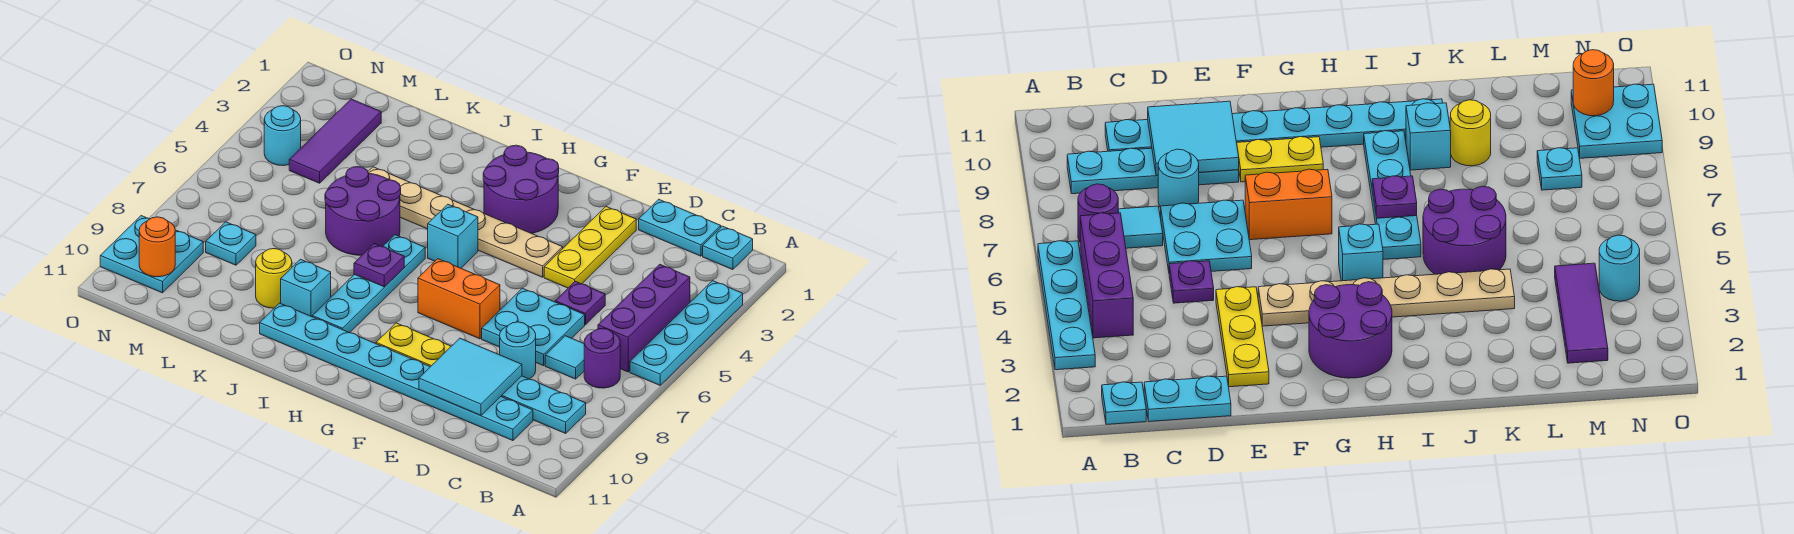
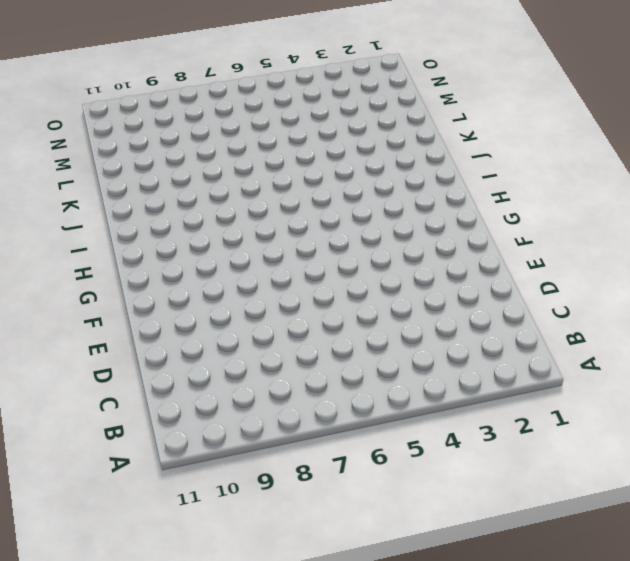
none -> cyan plate A3:A6 level 1
none -> cyan plate B1 level 1
none -> purple brick B4:B6 level 1

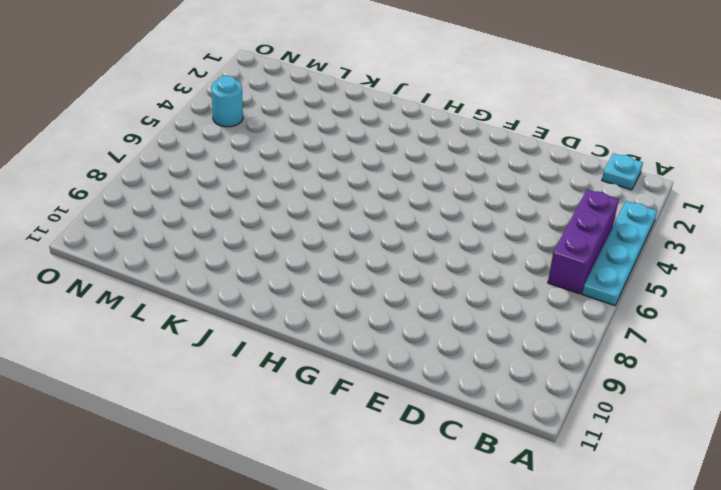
none -> purple round brick B7 level 1
none -> cyan plate B9:E9 level 1
none -> cyan plate C1:D1 level 1

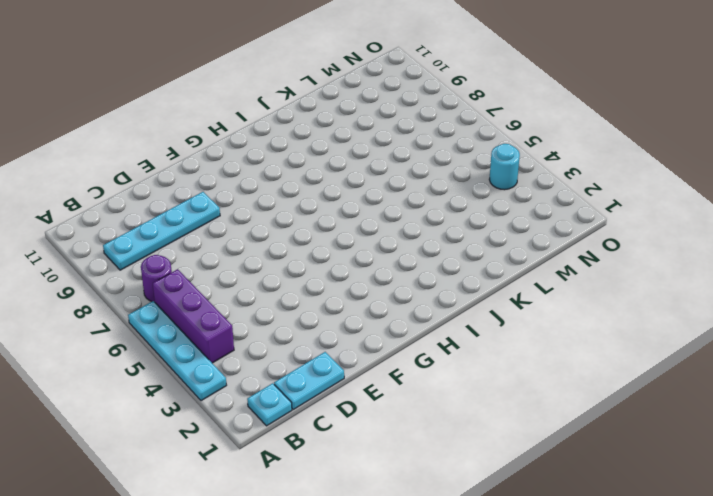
none -> cyan tile C7 level 1
none -> cyan plate C10:J10 level 1
none -> purple plate D5 level 1

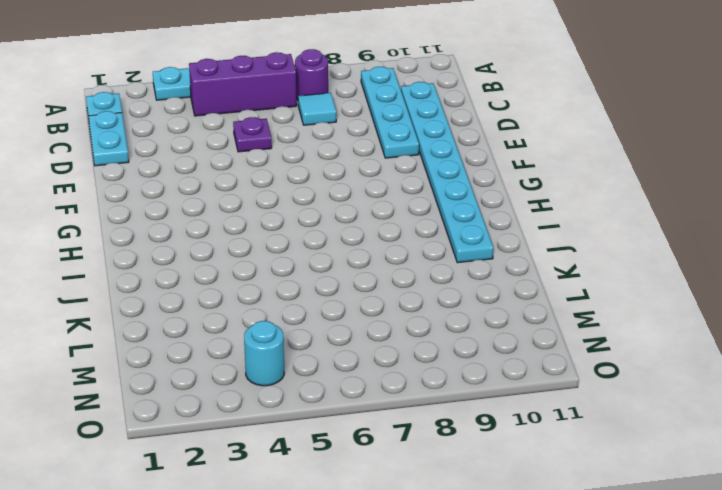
none -> cyan plate D6:E7 level 1
none -> cyan round brick D8 level 1
none -> yellow plate E2:E4 level 1

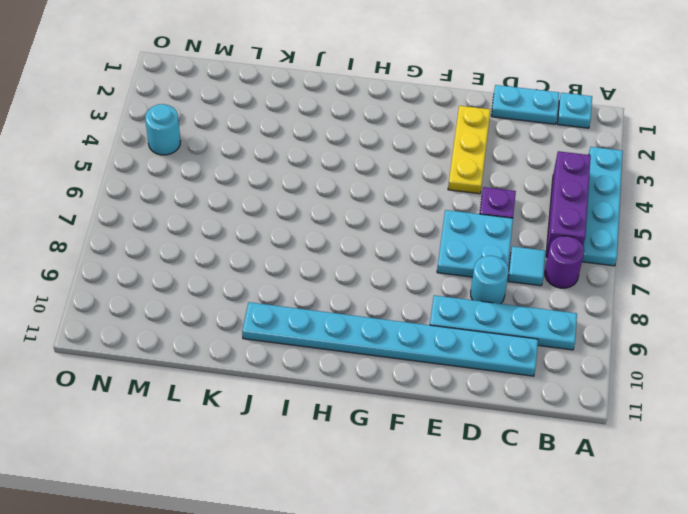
none -> tan plate F4:K4 level 1
none -> orange brick F7:G7 level 1
none -> yellow plate F9:G9 level 1

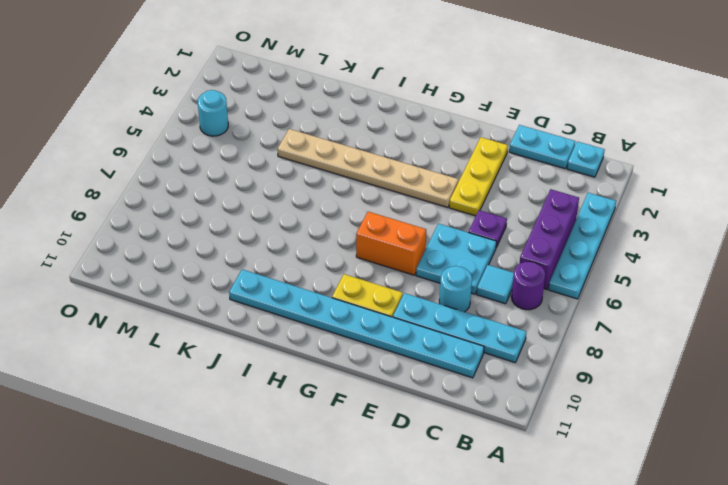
none -> purple round brick G2:H3 level 1
none -> cyan brick H5 level 1
none -> cyan plate I6:I9 level 1

